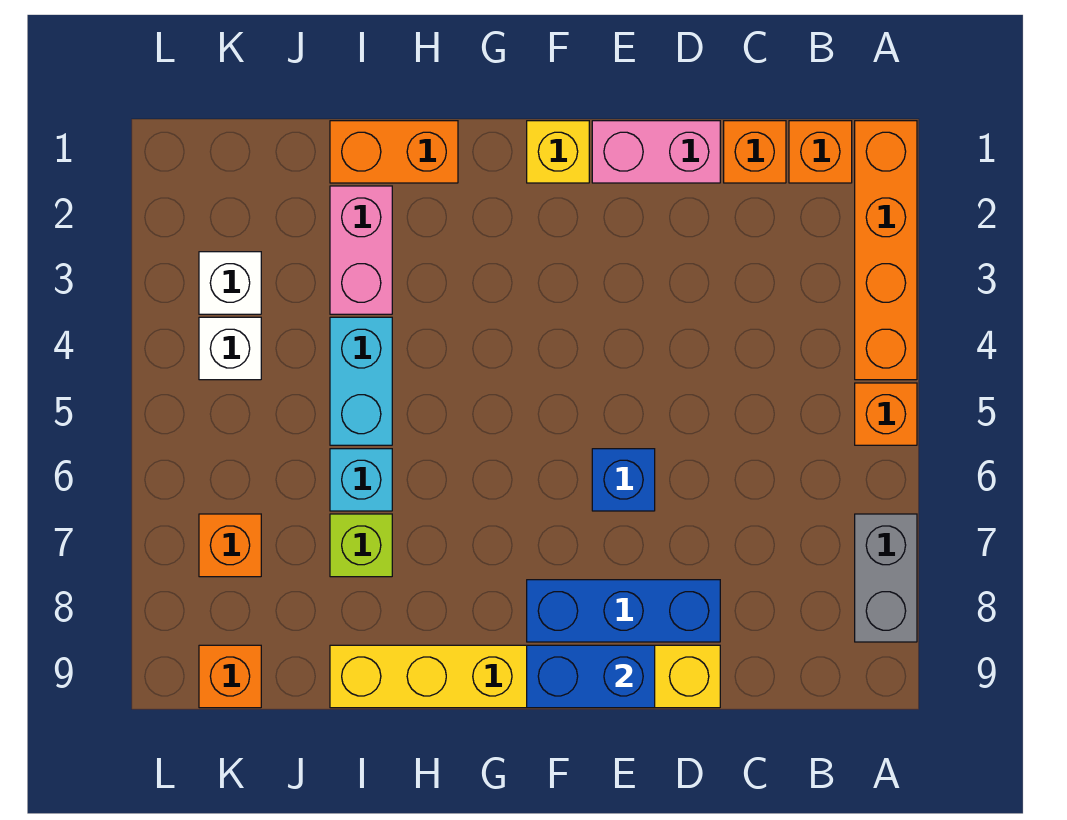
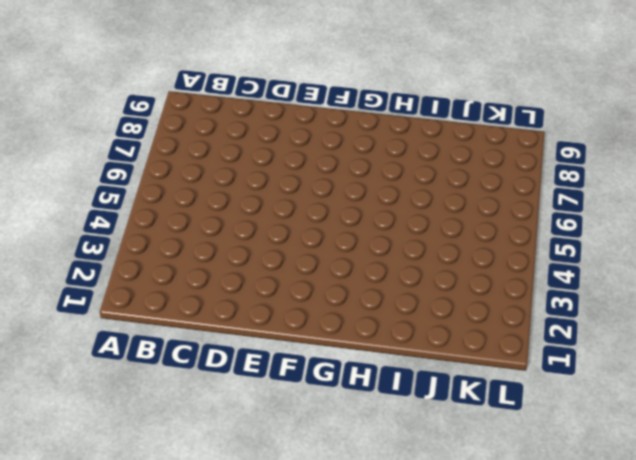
none -> orange brick A1:A4 level 1
none -> orange brick A5 level 1
none -> grey brick A7:A8 level 1

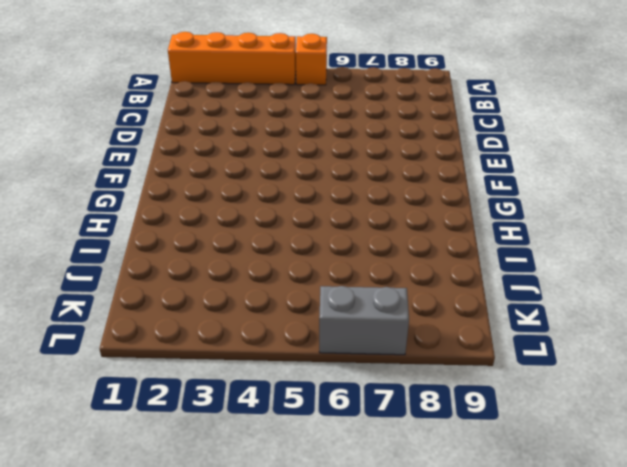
grey brick L6:L7 level 1 -> grey brick A7:A8 level 1
none -> orange brick B1 level 1
none -> orange brick C1 level 1
none -> pink brick D1:E1 level 1

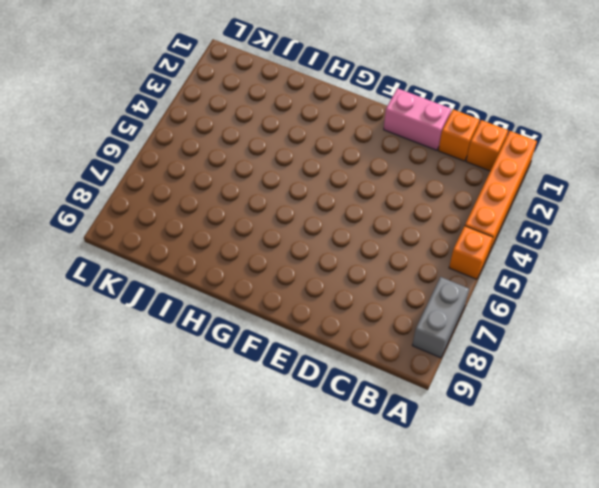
none -> blue brick D8:F8 level 1
none -> yellow brick D9:I9 level 1
none -> blue brick E6 level 1

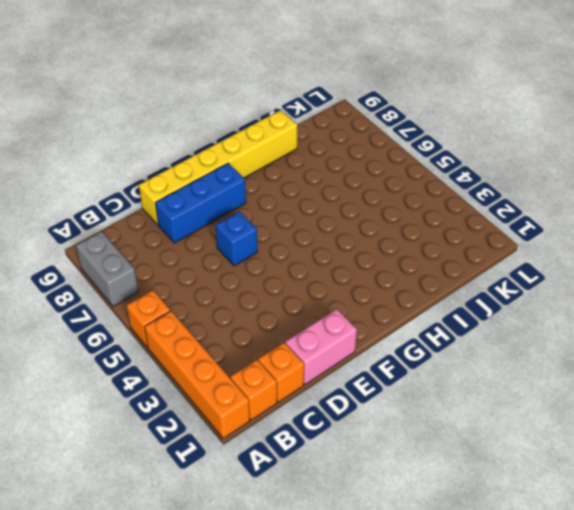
none -> yellow brick F1 level 1
none -> orange brick H1:I1 level 1
none -> pink brick I2:I3 level 1

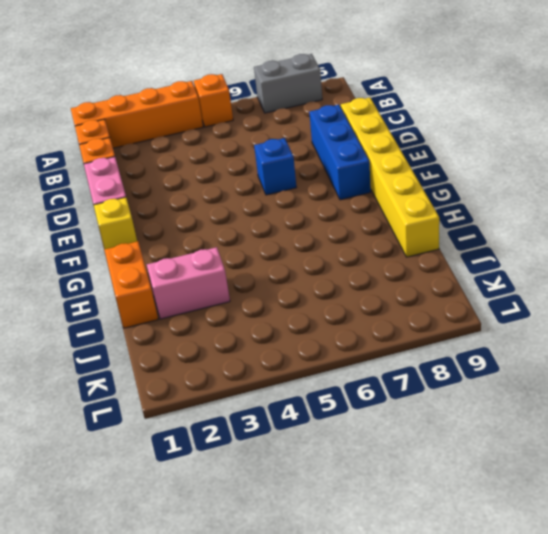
none -> cyan brick I4:I5 level 1
none -> cyan brick I6 level 1
none -> lime brick I7 level 1

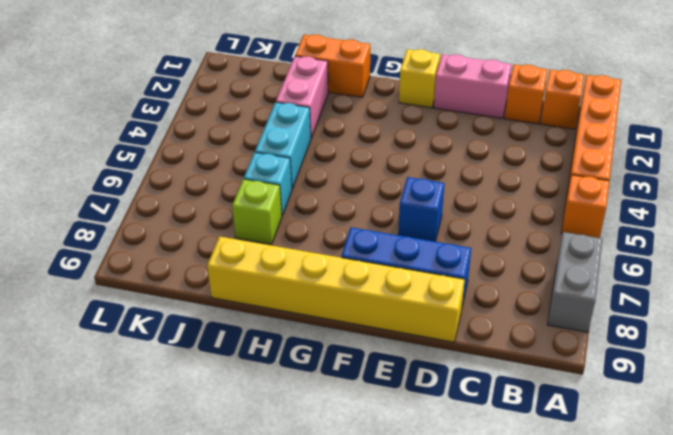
none -> white brick K3 level 1
none -> white brick K4 level 1
none -> orange brick K7 level 1

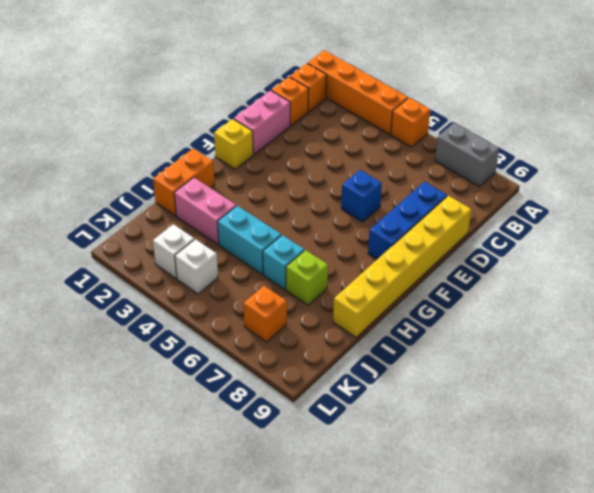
none -> orange brick K9 level 1
none -> blue brick E9:F9 level 2

